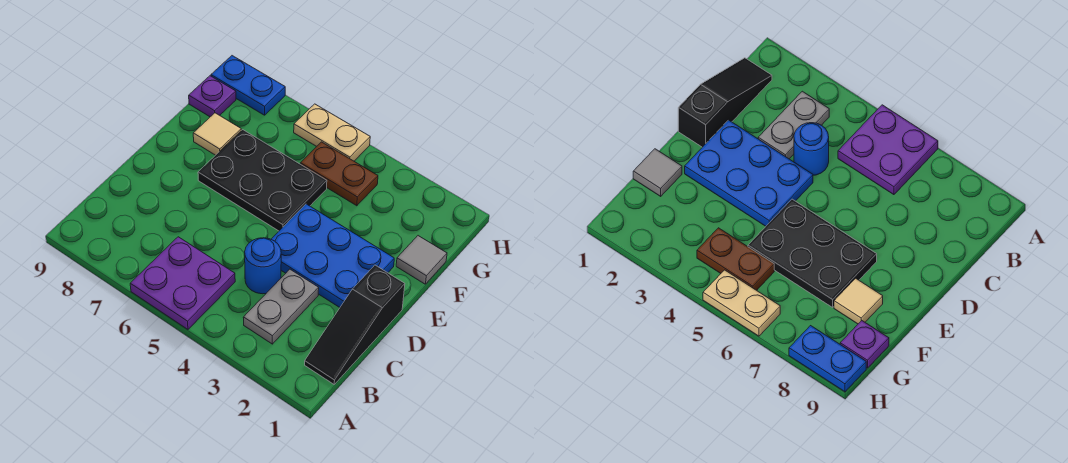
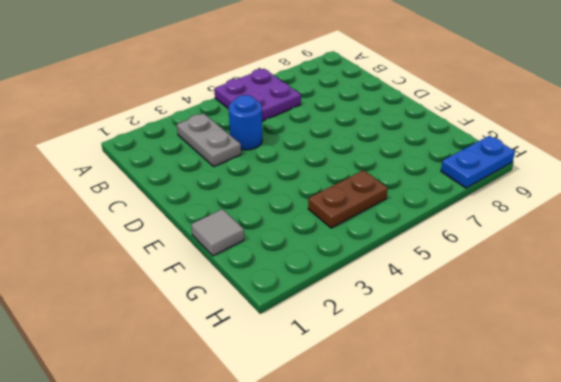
none -> black slope B1:D1 level 1 top D
none -> blue plate D2:E4 level 1
none -> black plate E5:F7 level 1

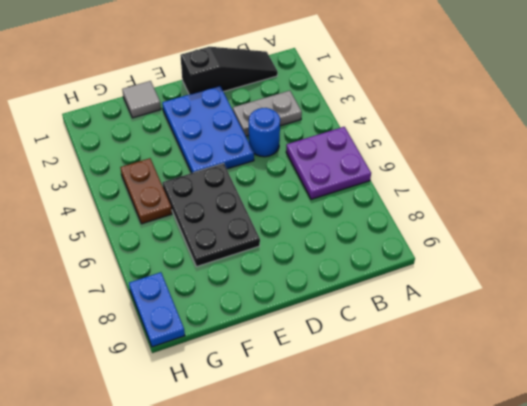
none -> tan tile F8 level 1
none -> purple plate G9 level 1
none -> tan plate H5:H6 level 1

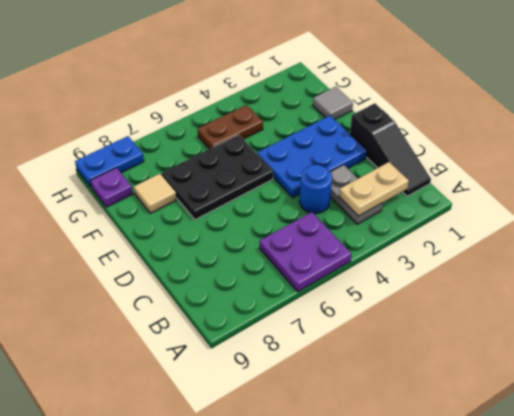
tan plate B2:B3 level 2 -> tan plate H5:H6 level 1

